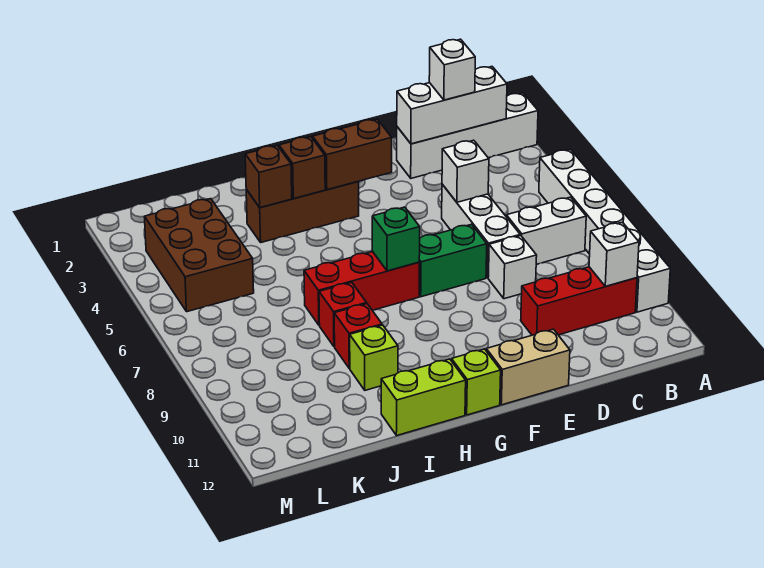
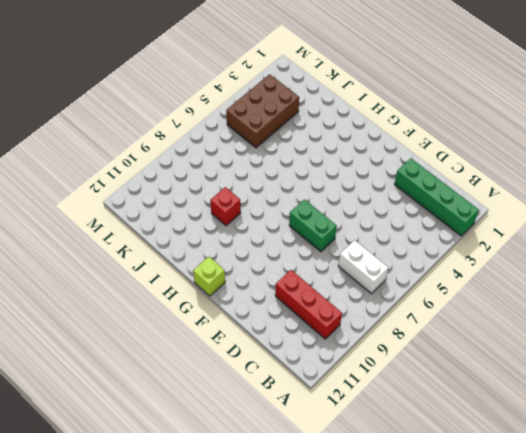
green brick A2:D2 level 1 -> white brick A2:D2 level 1
none -> white brick A5:A10 level 1
none -> white brick D5:D7 level 1
none -> white brick D8 level 1

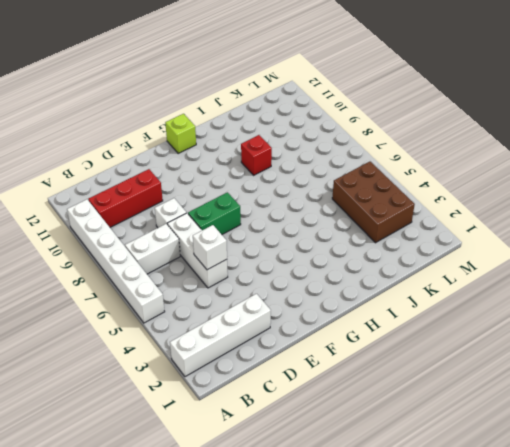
none -> tan brick E12:F12 level 1
none -> brown brick G3:I3 level 1
none -> red brick G7:I7 level 1

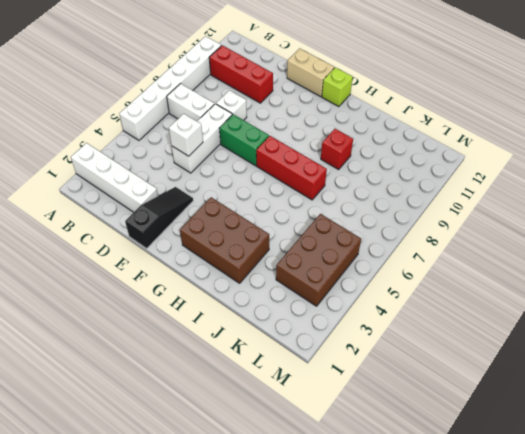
black slope E1:E3 level 1 top 1 -> none
brown brick G2:I3 level 1 -> brown brick G3:I3 level 1
none -> lime brick H12:I12 level 1
none -> red brick I8 level 1
none -> lime brick I10 level 1

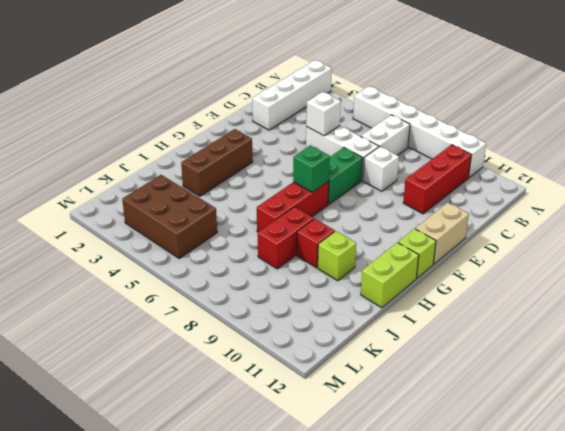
red brick I8:J8 level 1 -> red brick I8 level 1
none -> white brick B2:D2 level 2
none -> white brick B10 level 2
none -> brown brick F3:G3 level 2

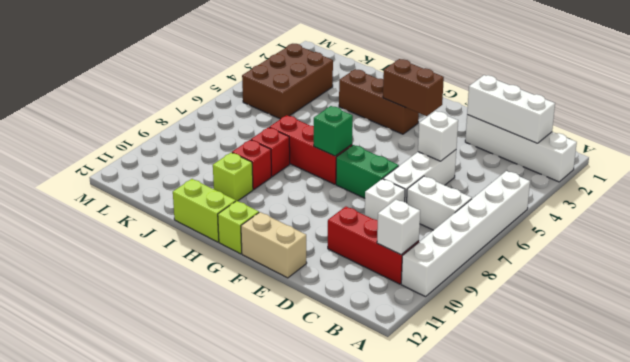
none -> brown brick H3 level 2
none -> brown brick I3 level 2
none -> white brick C2 level 3

